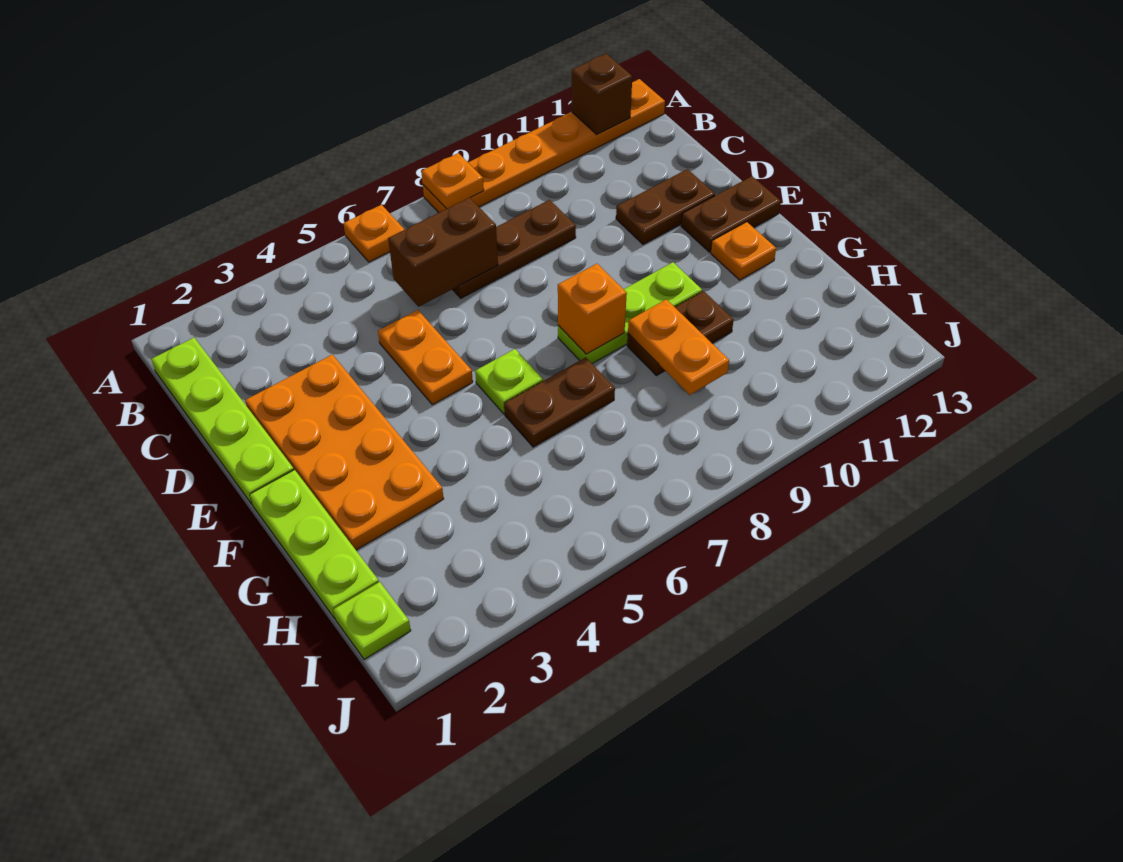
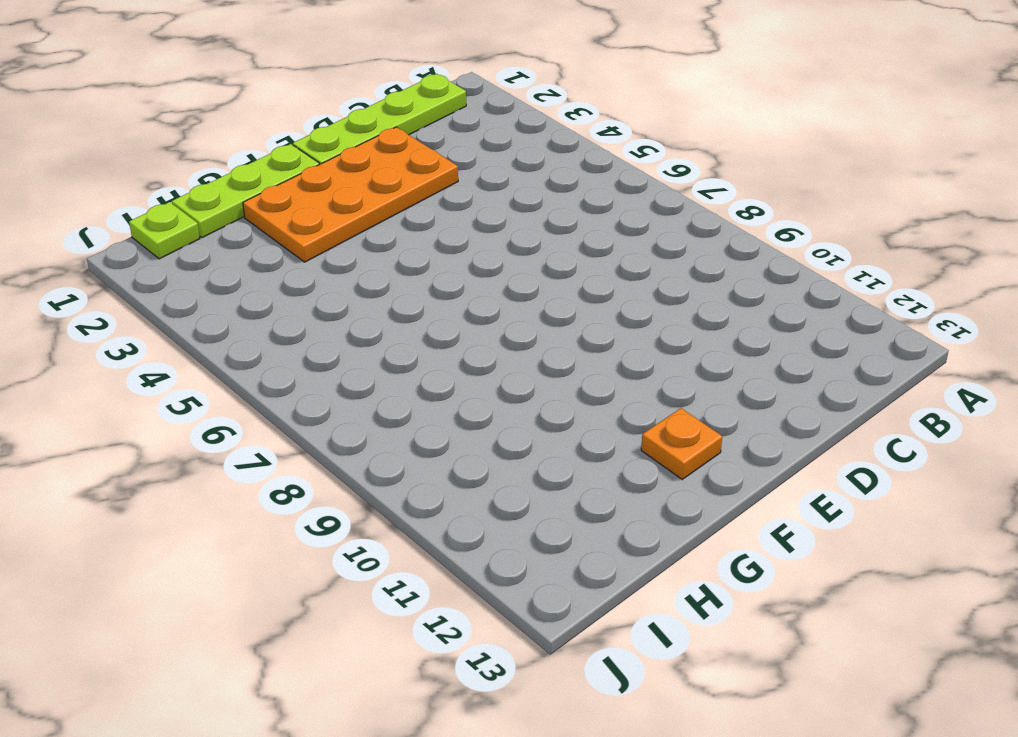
none -> orange plate A6 level 1
none -> orange plate A8:A13 level 1
none -> brown plate C7:C9 level 1

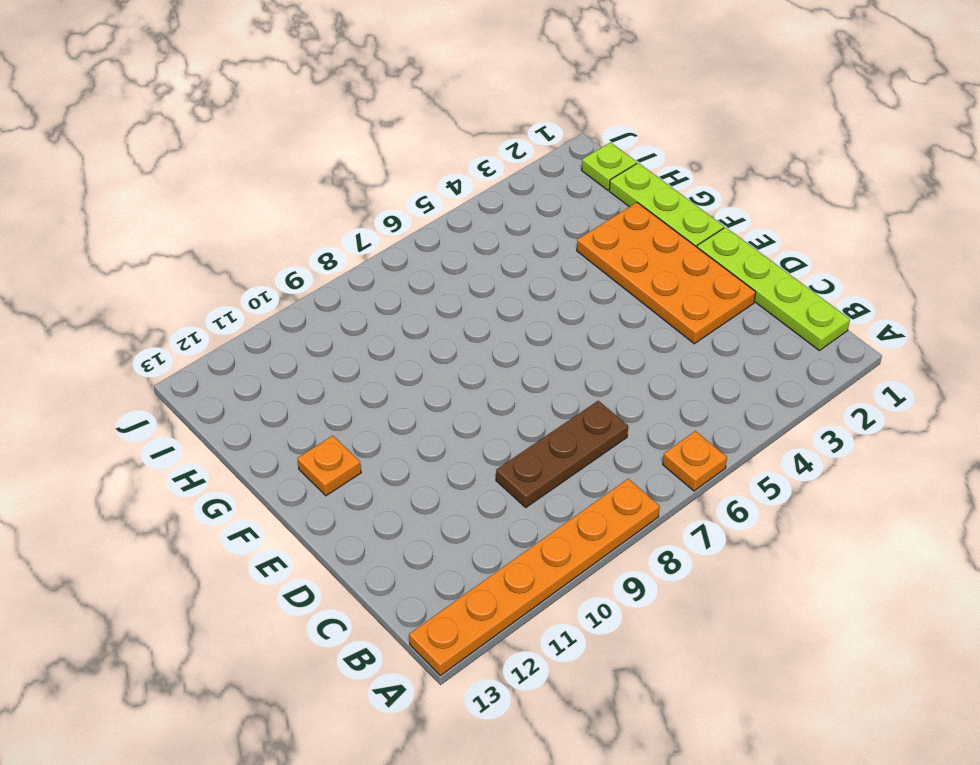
none -> orange plate D5:E5 level 1
none -> brown plate D11:D12 level 1
none -> brown plate E12:E13 level 1

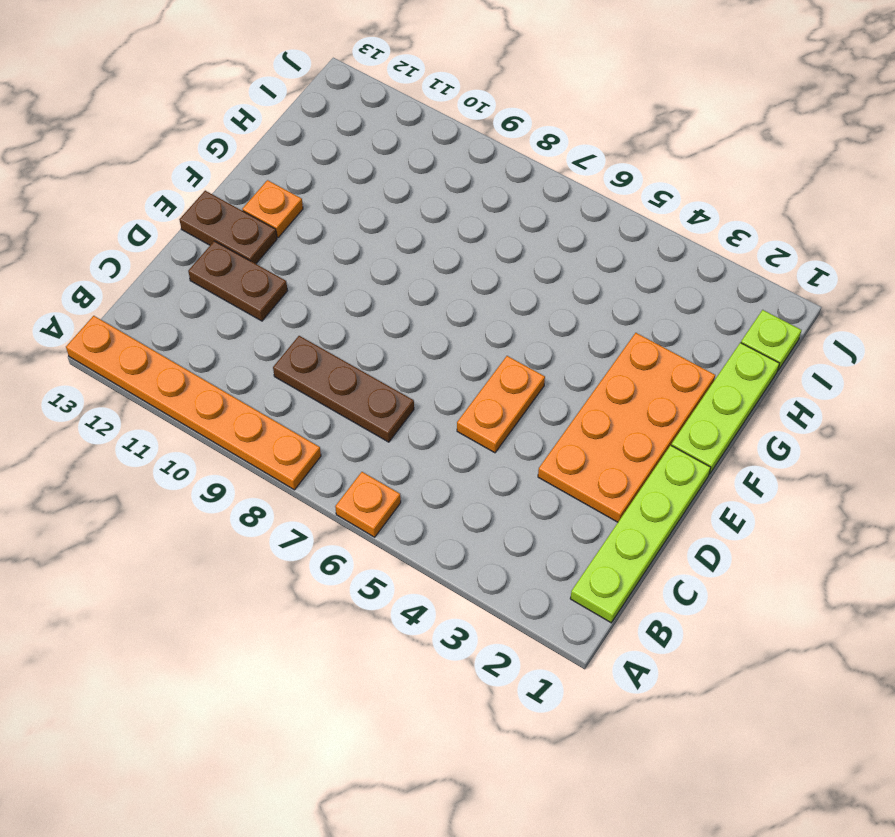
none -> lime plate F6 level 1
none -> lime plate F8:F10 level 1
none -> brown plate G6:G7 level 1

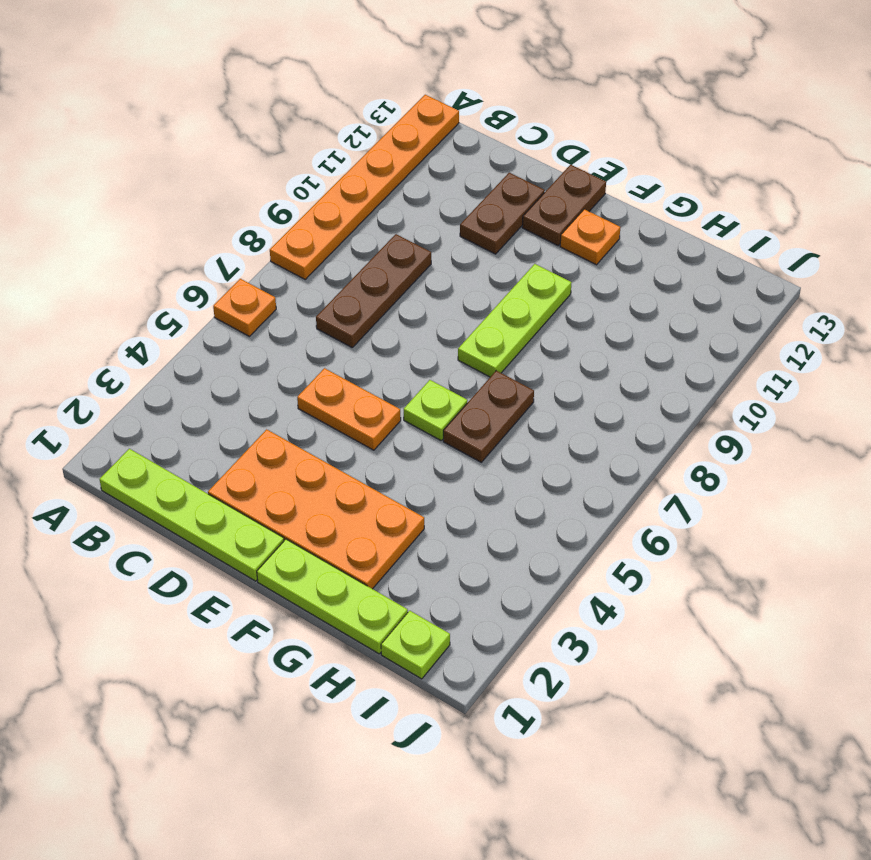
none -> brown plate G9:G10 level 1
none -> orange plate A8 level 2
none -> brown brick A12 level 2

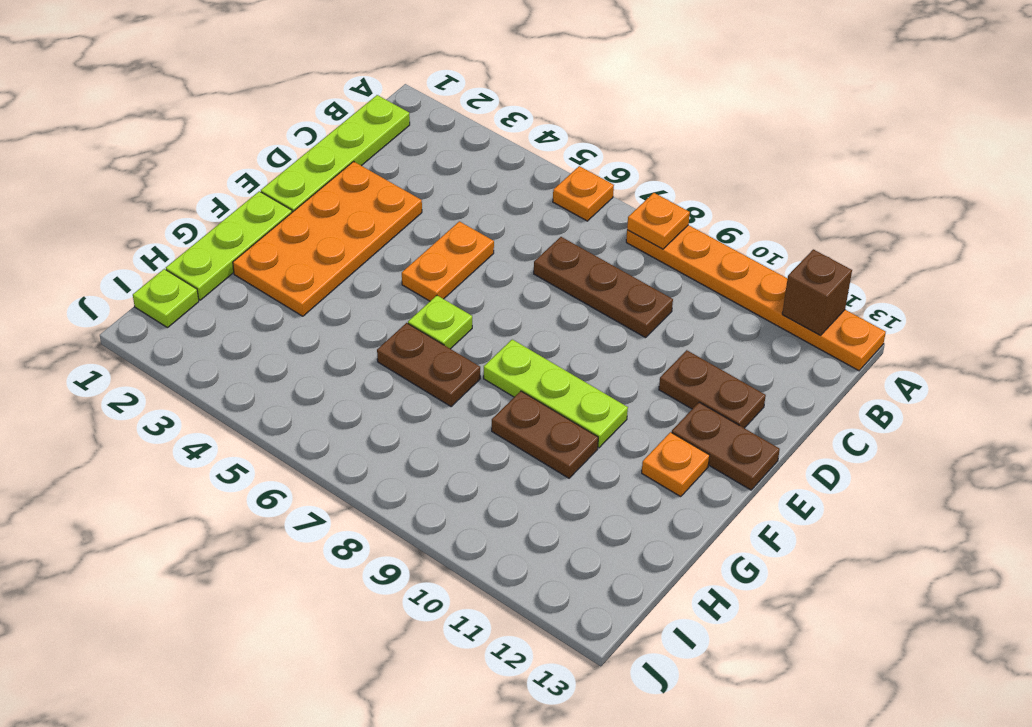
none -> brown brick C6:C7 level 2
none -> orange brick F8 level 2
none -> orange plate G9:H9 level 2

